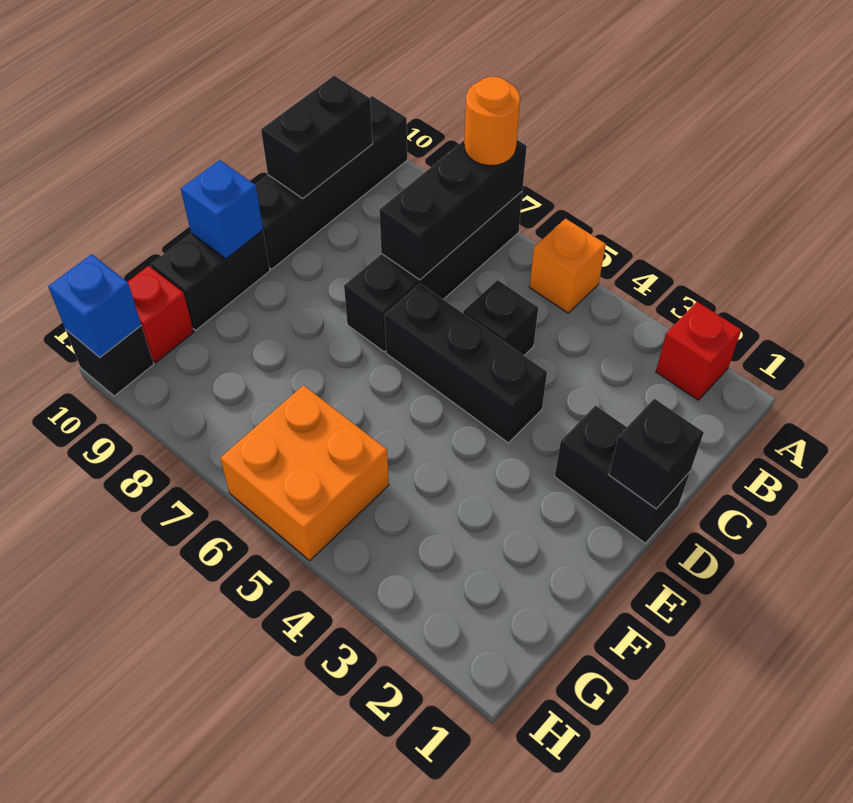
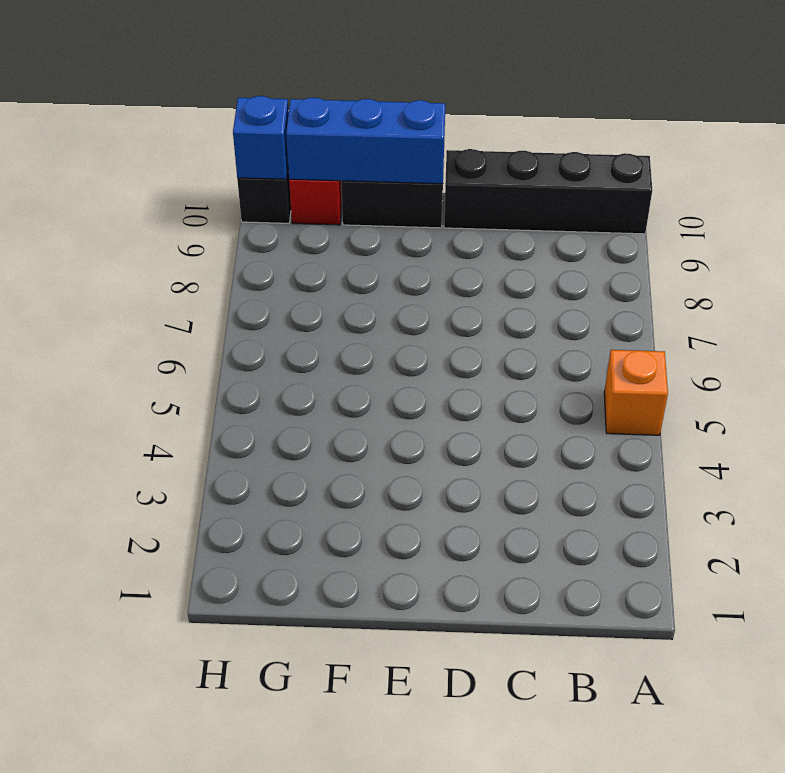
blue brick E10:G10 level 2 -> blue brick E10 level 2
none -> red brick A2 level 1
none -> black brick A7:D7 level 1
none -> black brick C5 level 1

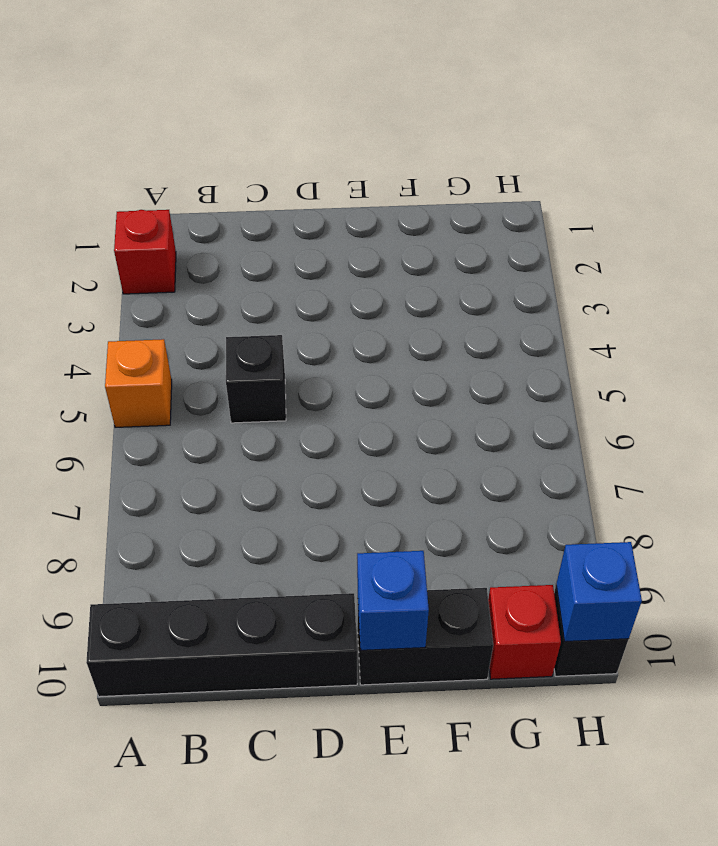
none -> black brick A7:D7 level 1
none -> black brick D1:D2 level 1
none -> black brick D4:D6 level 1

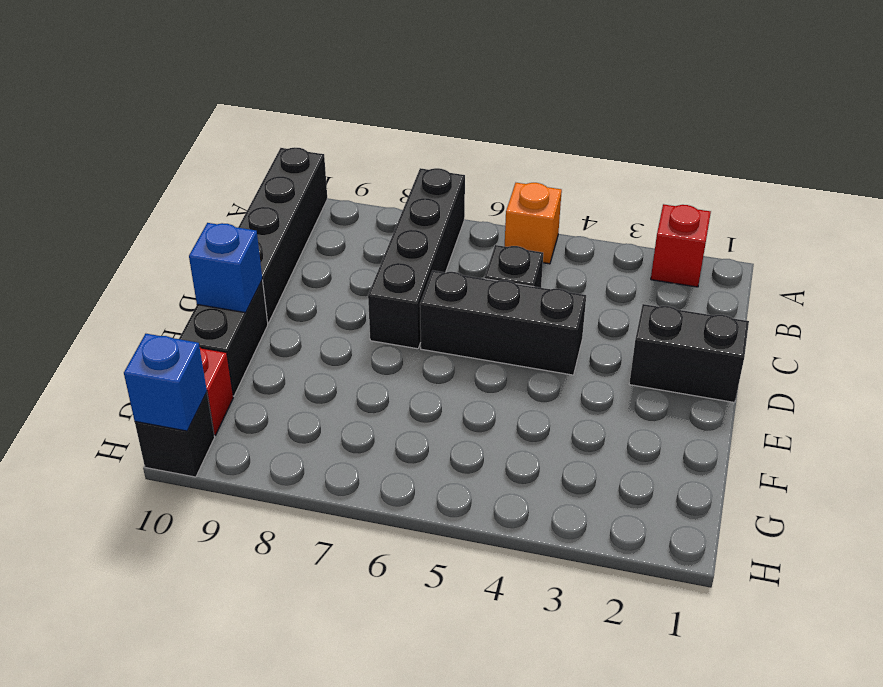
none -> orange brick G5:H6 level 1
none -> black brick A7:C7 level 2
none -> black brick B10:C10 level 2

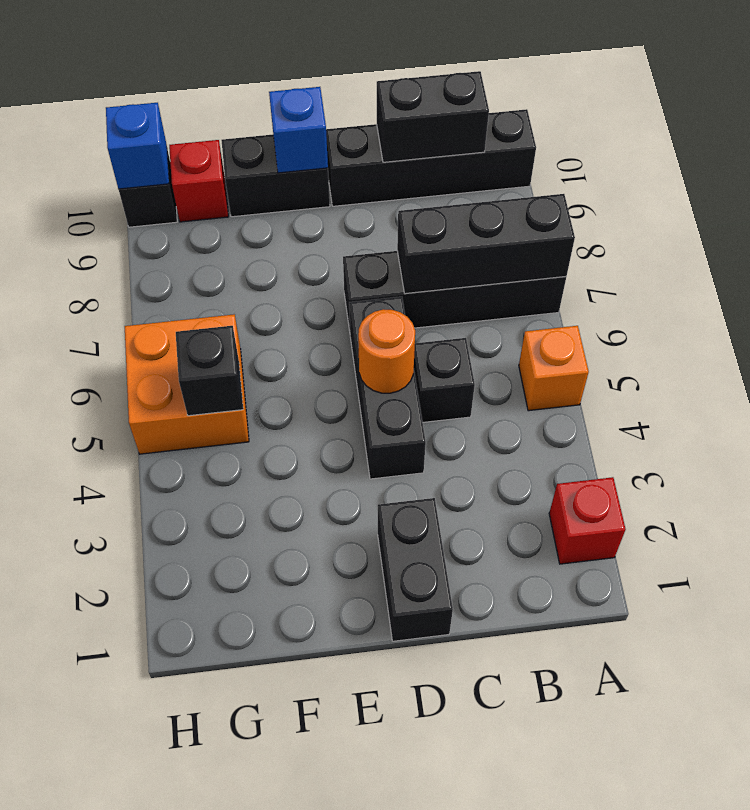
orange round brick D5 level 2 -> orange round brick A7 level 3
black brick G5 level 2 -> black brick D1 level 2

